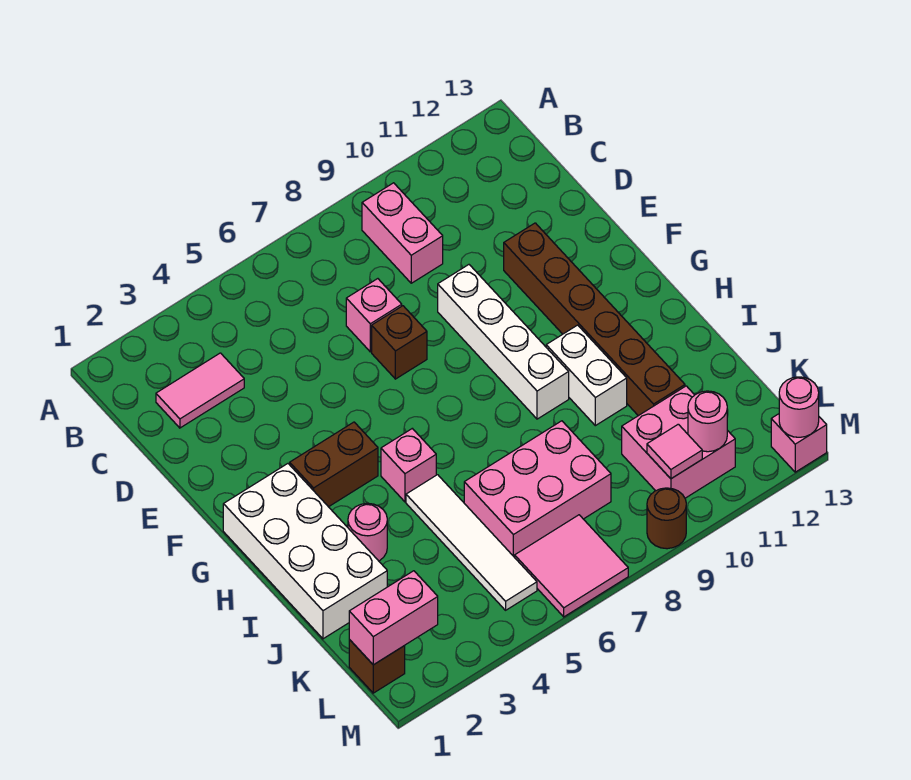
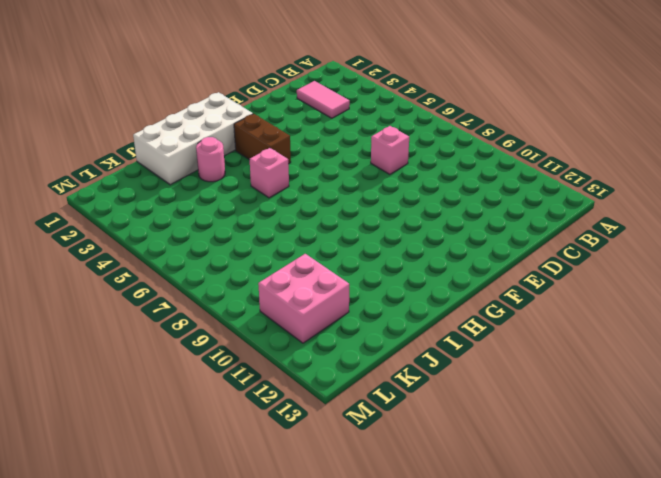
none -> pink brick B9:C9 level 1
none -> brown brick E7 level 1
none -> white brick E9:H9 level 1

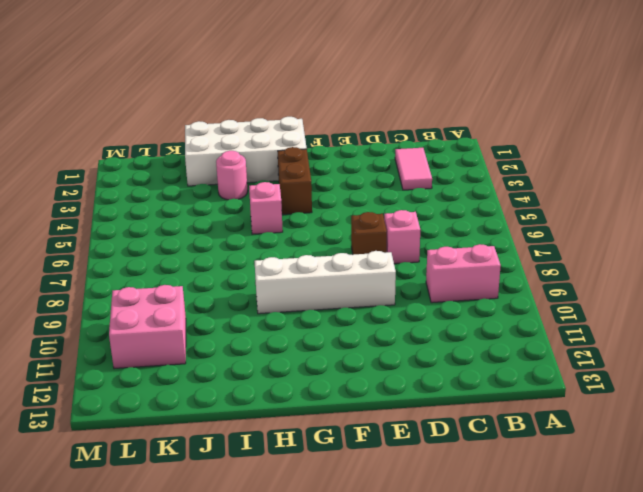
none -> brown brick E11:J11 level 1
none -> white brick H10:I10 level 1
none -> white tile I5:L5 level 1

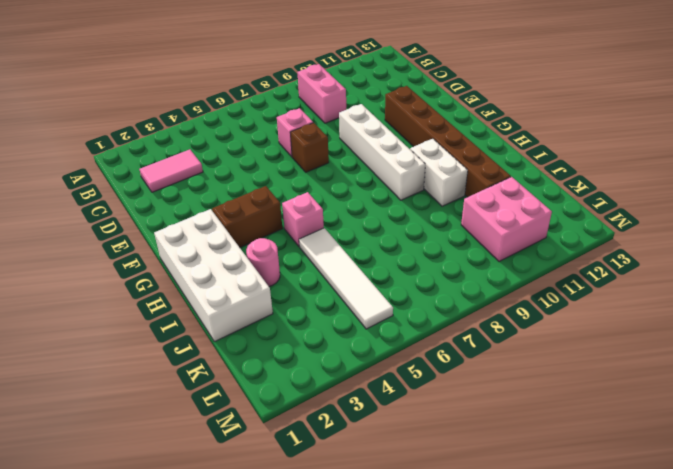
none -> pink brick J6:K8 level 1
none -> brown brick L1 level 1
none -> pink tile L6:M7 level 1

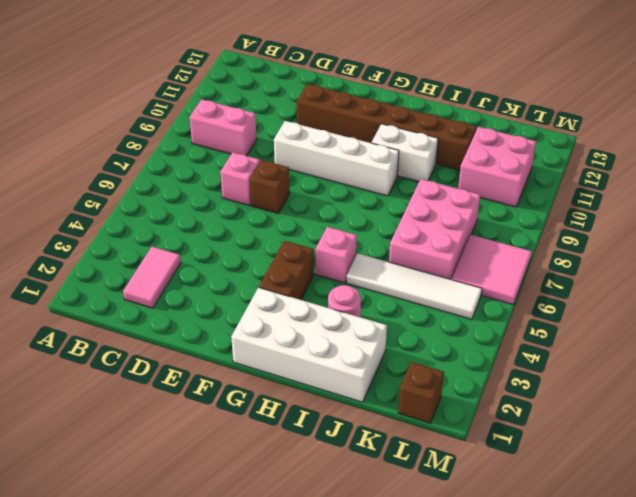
none -> brown round brick M9 level 1
none -> pink brick M13 level 1
none -> pink brick L1:L2 level 2

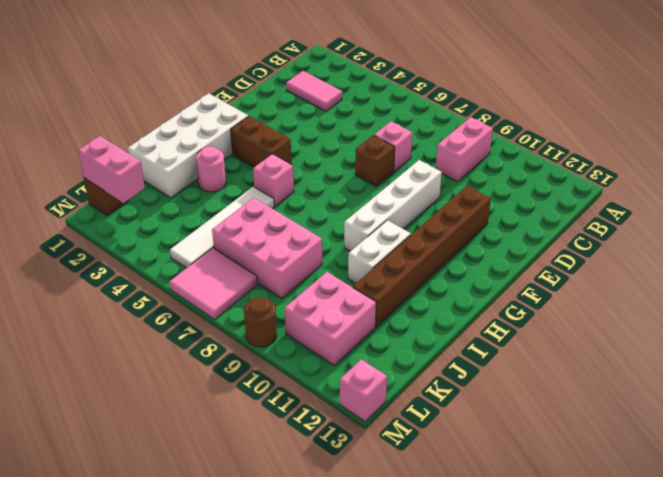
none -> pink tile L10 level 2
none -> pink round brick L11 level 2
none -> pink round brick M13 level 2

